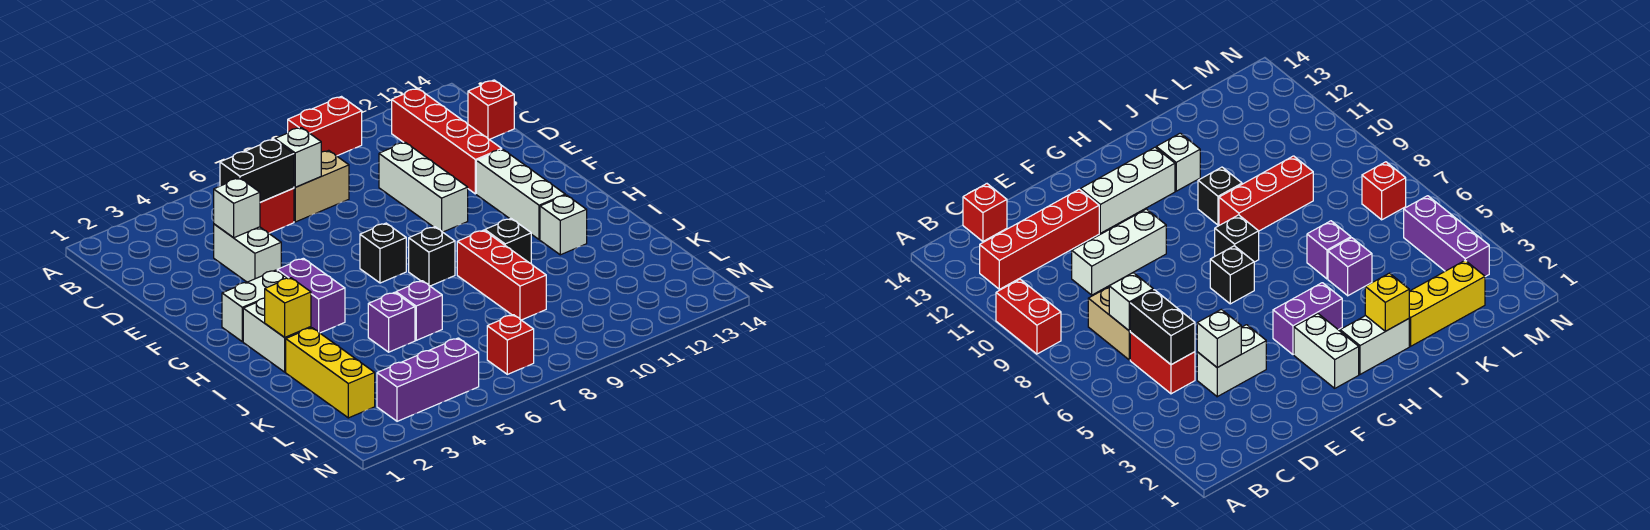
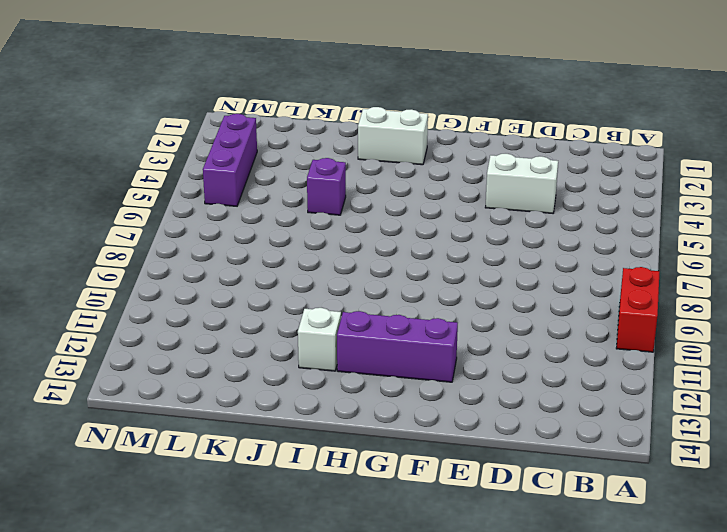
purple brick F12:H12 level 1 -> white brick F12:H12 level 1
none -> red brick B12:E12 level 1
none -> red brick C5:C6 level 1
none -> tan brick C7:C8 level 1

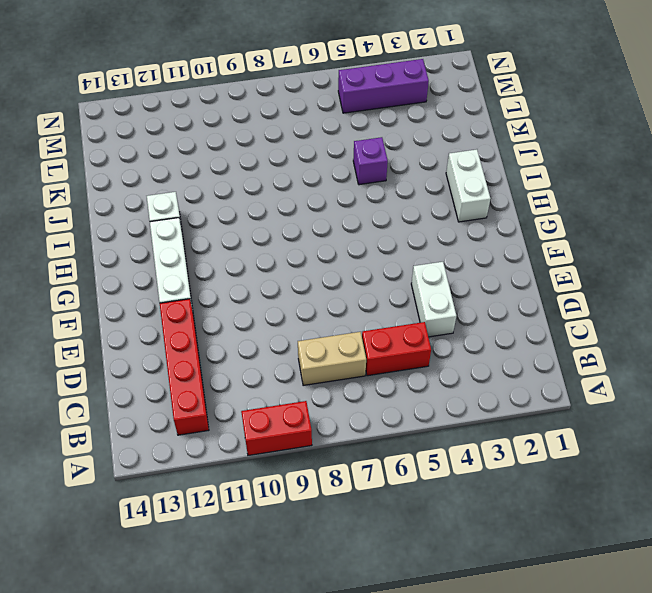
none -> red brick C14 level 1
none -> white brick D10:F10 level 1
none -> white brick G2:G3 level 1

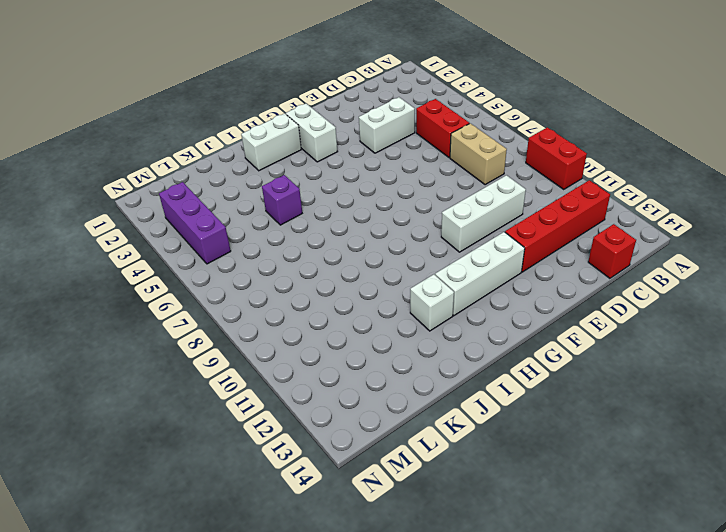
none -> purple brick G4:H4 level 1
none -> black brick G7 level 1
none -> black brick H8 level 1

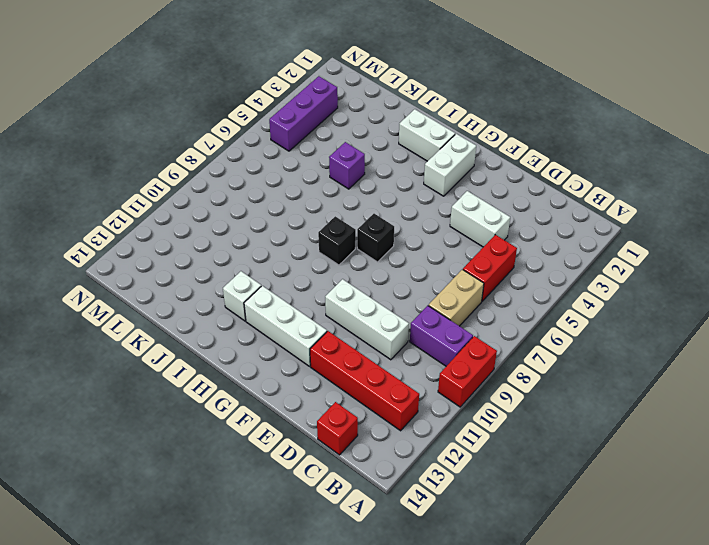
purple brick B9:C9 level 1 -> purple brick G4:H4 level 1
none -> red brick I9:K9 level 1
none -> black brick I10 level 1
none -> yellow brick J2:L2 level 1

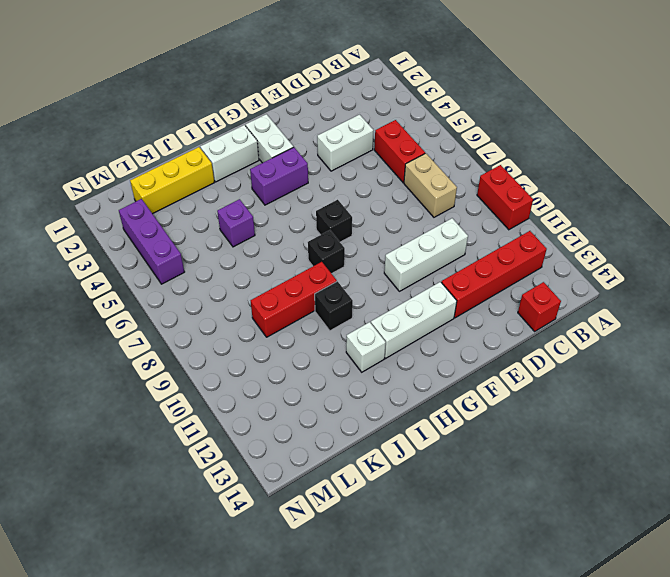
none -> purple brick J6 level 1
none -> red brick M7 level 1
none -> black brick C5:C6 level 2

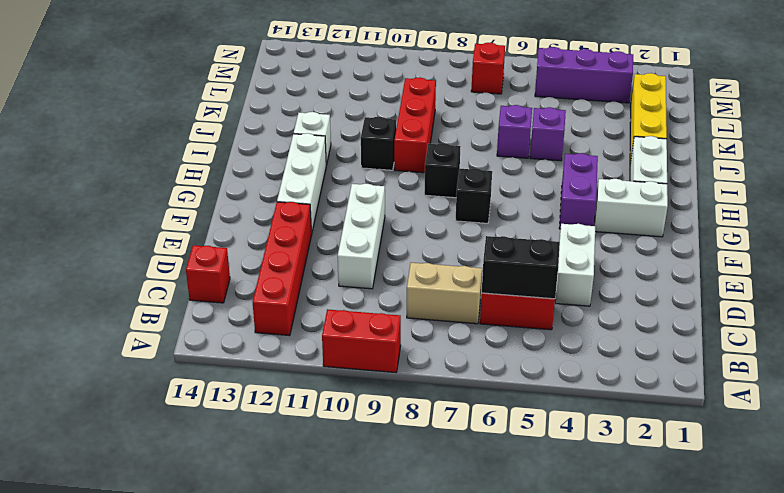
none -> white brick C7 level 2
none -> white brick D4 level 2
none -> yellow brick I2 level 2

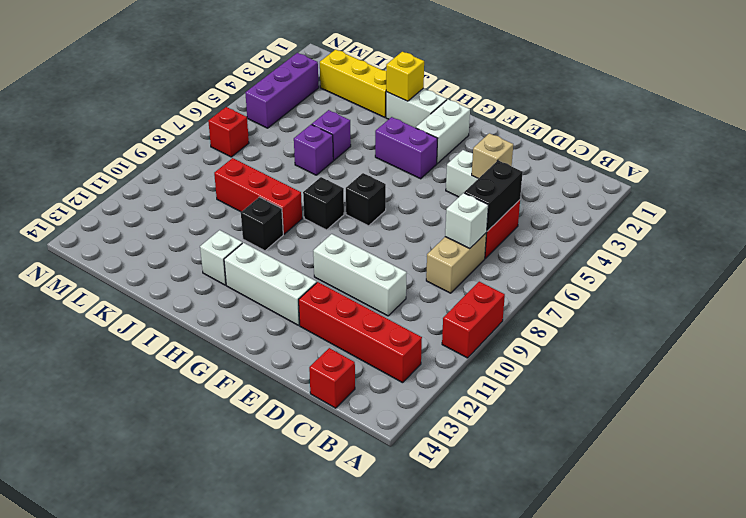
tan brick D4 level 2 -> white brick D4 level 2

